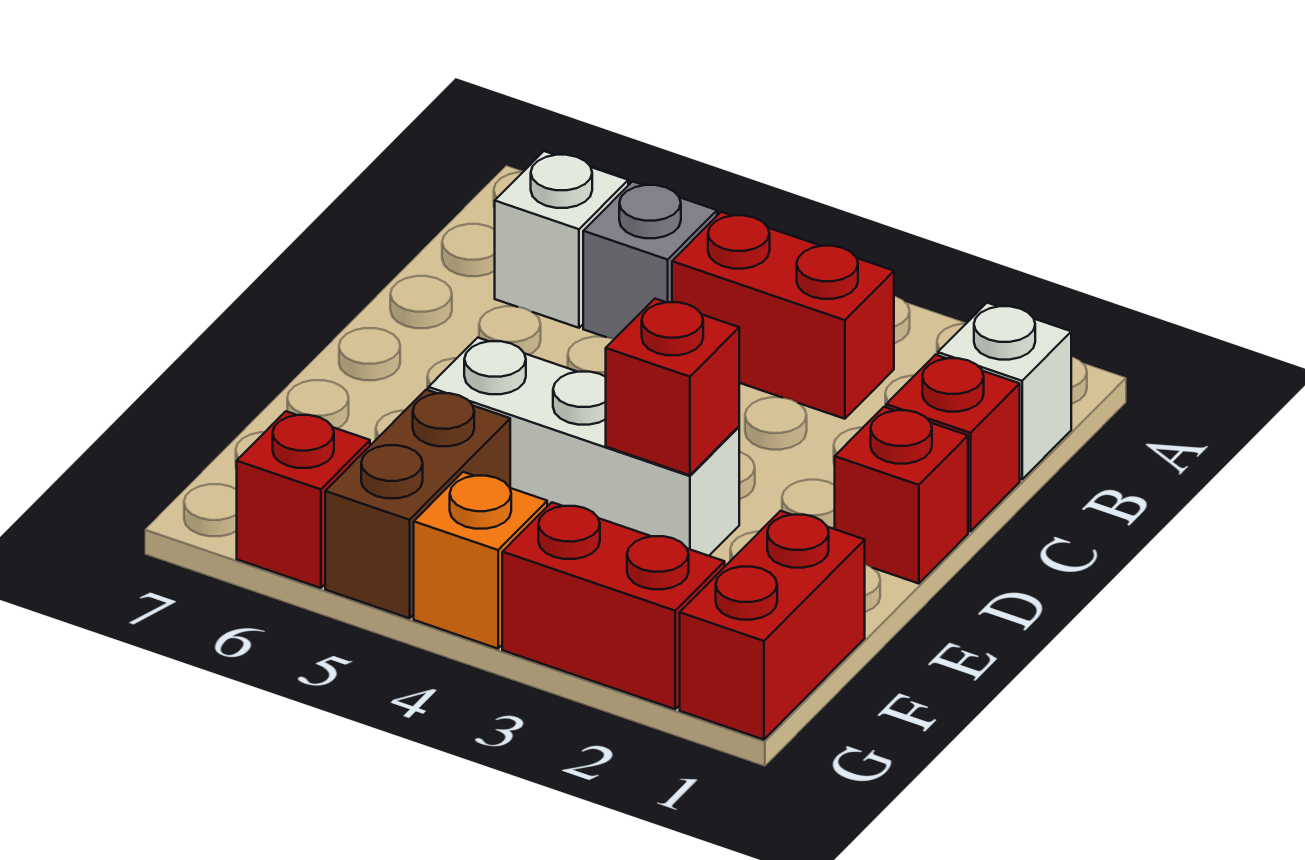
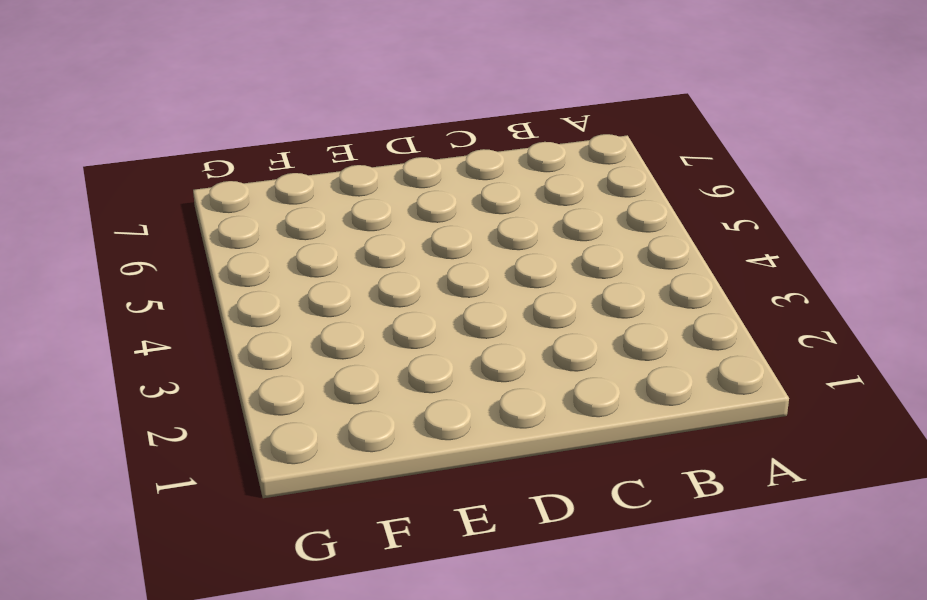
none -> white brick B1 level 1
none -> red brick B3:B4 level 1
none -> grey brick B5 level 1

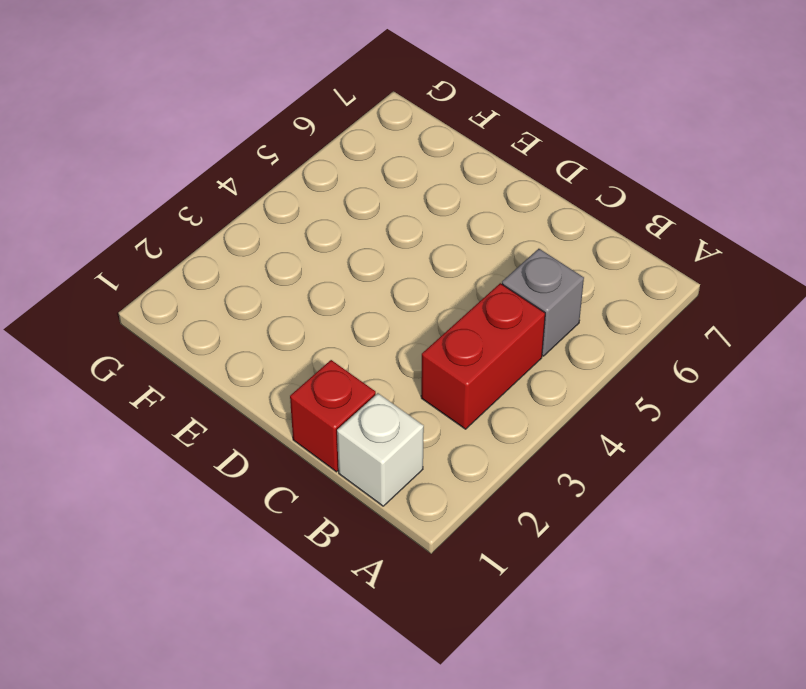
none -> white brick B6 level 1
none -> red brick D1 level 1
none -> white brick E3:E5 level 1

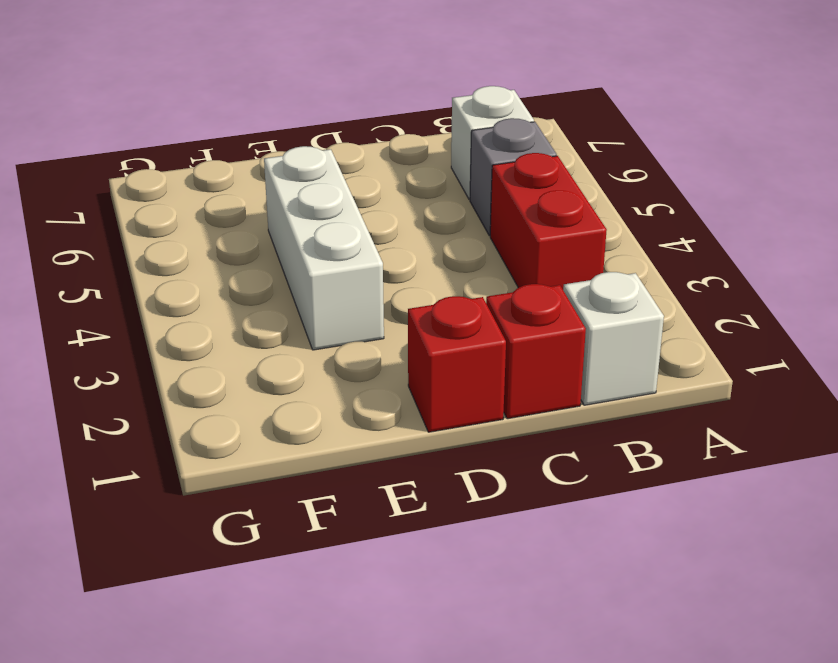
none -> red brick F1:G1 level 1
none -> brown brick F5:G5 level 1
none -> red brick G2:G3 level 1

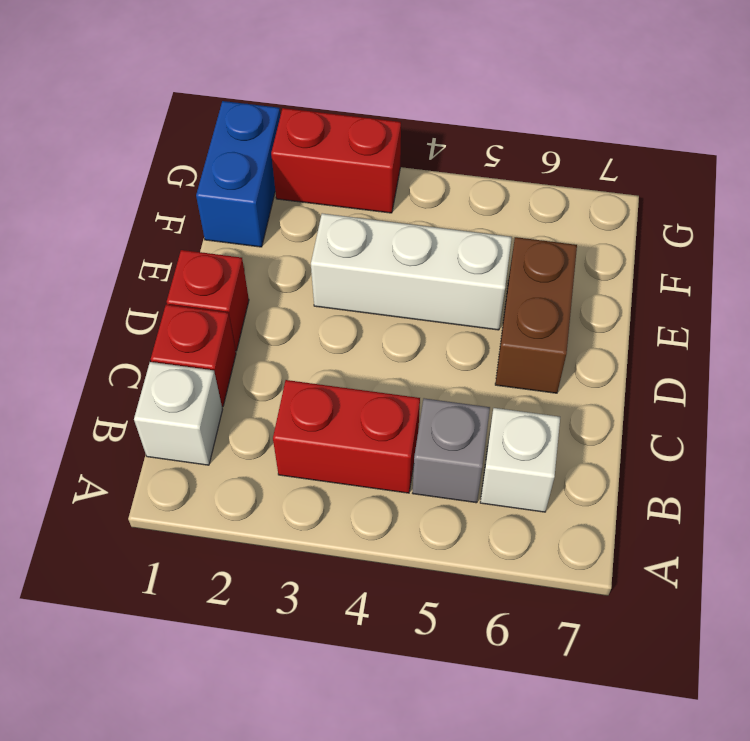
brown brick D6:E6 level 1 -> brown brick F5:G5 level 1
blue brick F1:G1 level 1 -> red brick F1:G1 level 1
none -> orange brick G4 level 1
none -> red brick G6 level 1
none -> red brick E3 level 2

